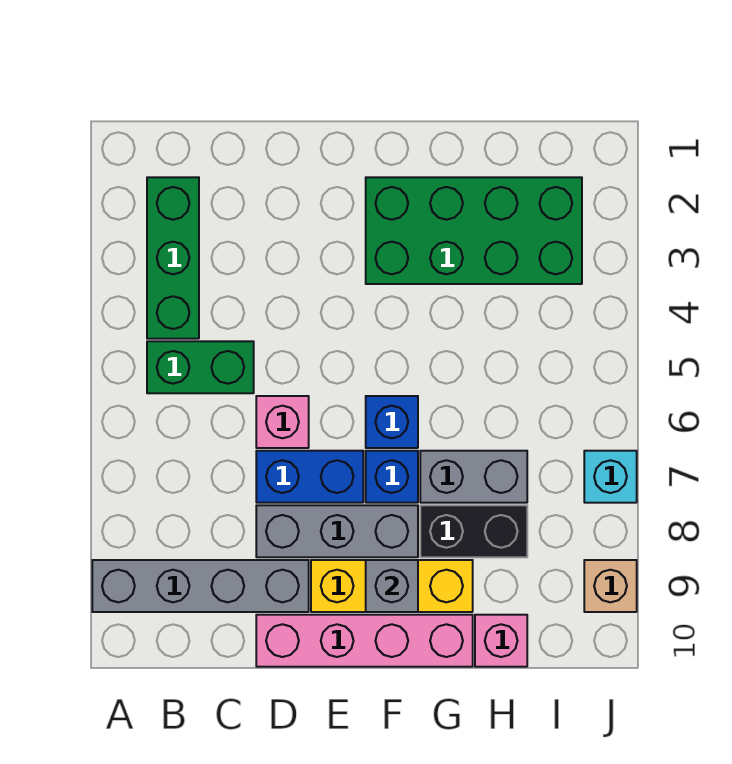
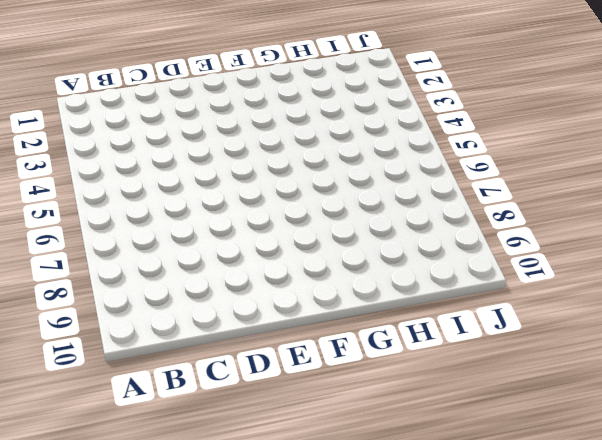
none -> grey brick A9:D9 level 1
none -> green brick B2:B4 level 1
none -> green brick B5:C5 level 1

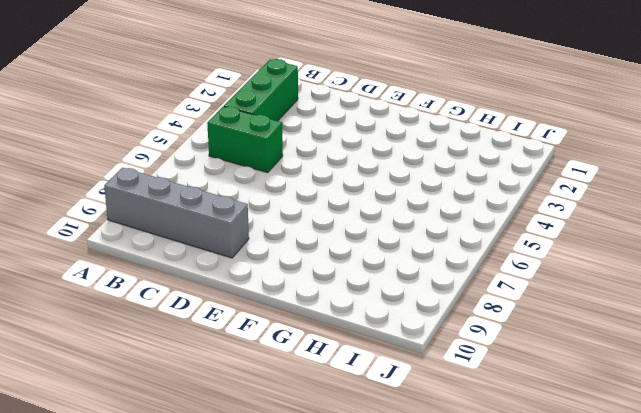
none -> pink brick D6 level 1
none -> blue brick D7:E7 level 1
none -> grey brick D8:F8 level 1

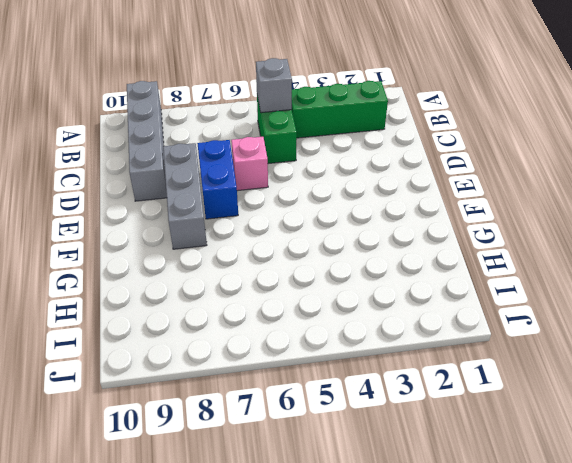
grey brick B5 level 2 -> grey brick F9 level 2
none -> pink brick D10:G10 level 1
none -> yellow brick E9:G9 level 1
none -> green brick F2:I3 level 1

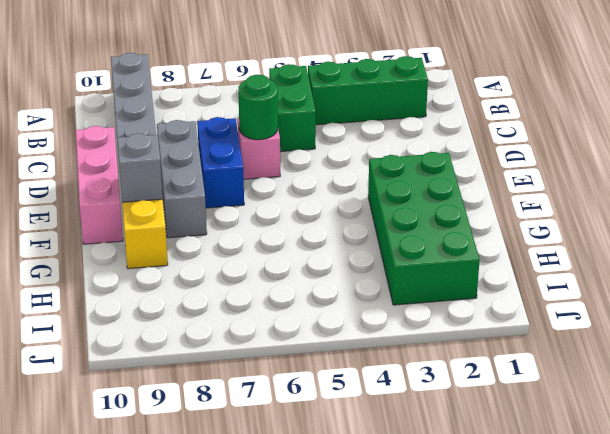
green round brick D6 level 2 -> none
pink brick D10:F10 level 1 -> pink brick D10:G10 level 1
none -> blue brick F6 level 1
none -> blue brick F7 level 1
none -> grey brick G7:H7 level 1

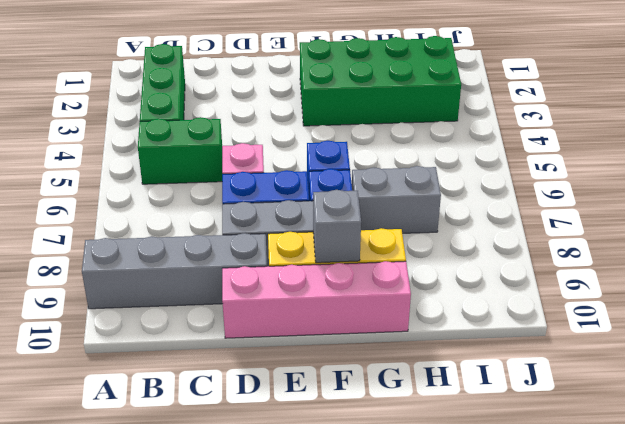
none -> black brick G8:H8 level 1
none -> pink brick H10 level 1
none -> cyan brick J7 level 1

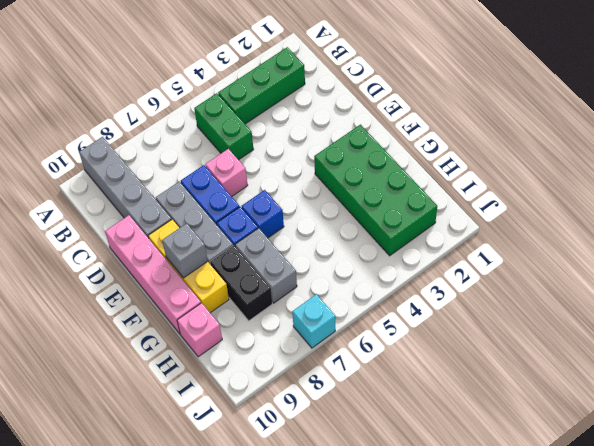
none -> tan brick J9 level 1

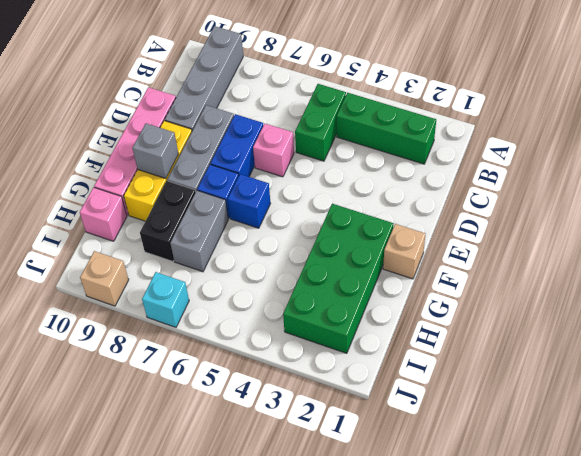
tan brick F1 level 1 -> none

